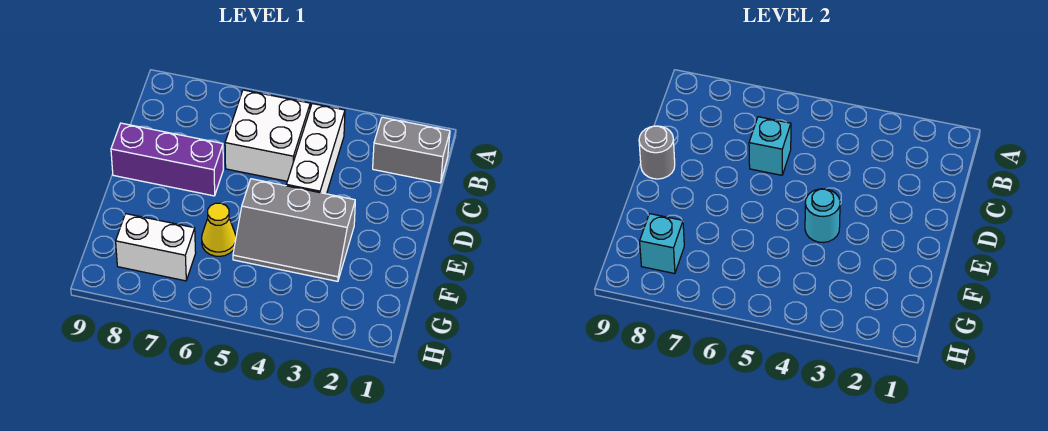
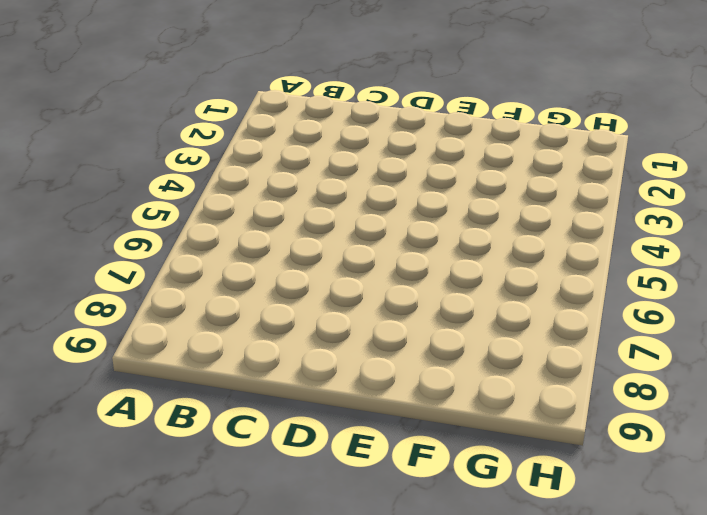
none -> grey brick B1:B2 level 1
none -> white brick B4:D4 level 1

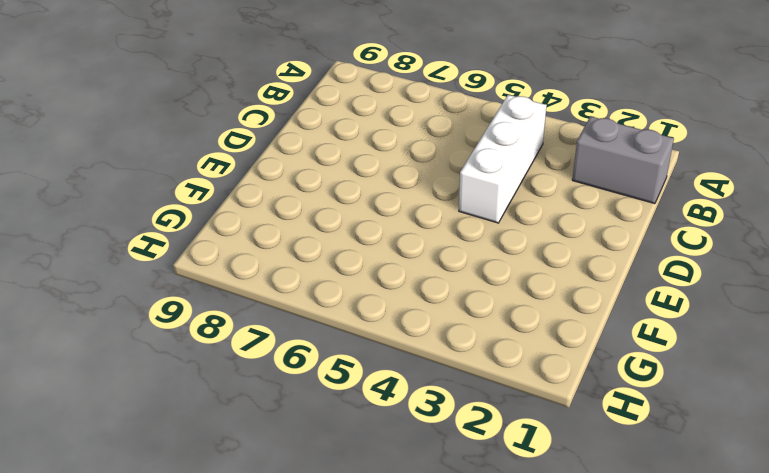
none -> white brick B5:C6 level 1
none -> purple brick D7:D9 level 1

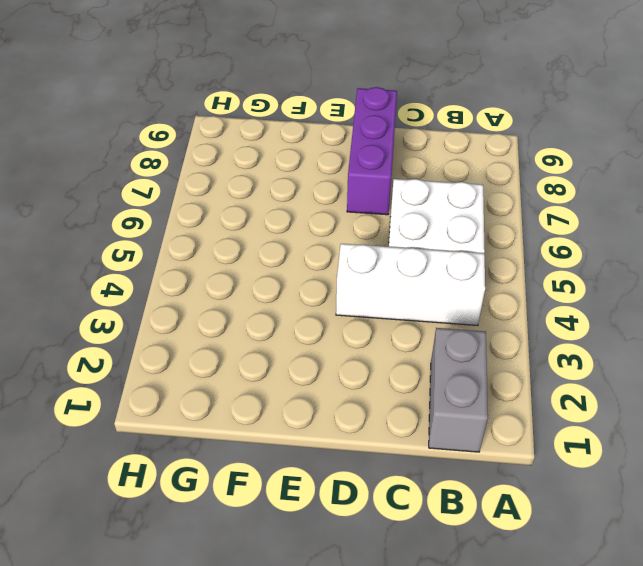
none -> grey slope E3:F5 level 1 top E
none -> yellow cone F6 level 1

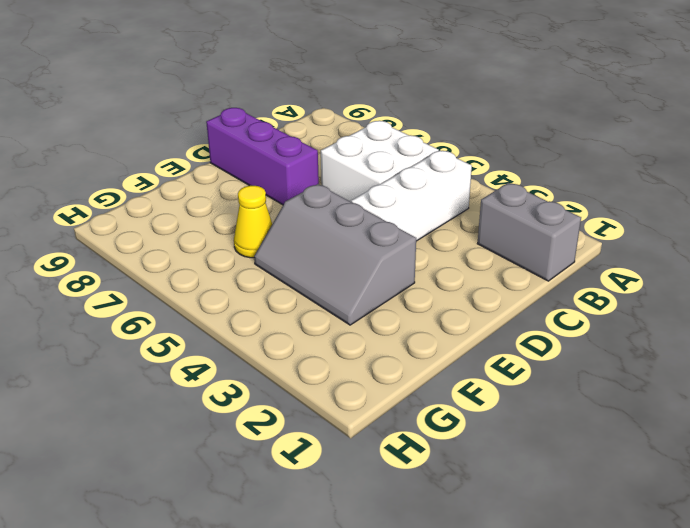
none -> white brick G7:G8 level 1
none -> cyan brick C6 level 2

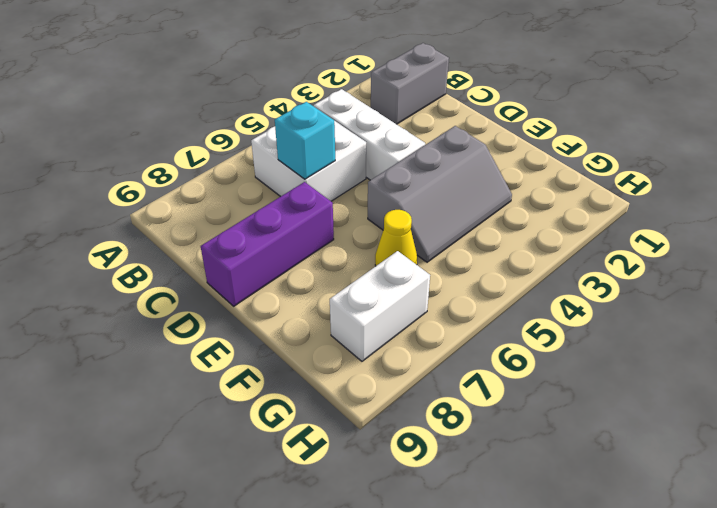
none -> grey round brick D9 level 2
none -> cyan round brick E4 level 2

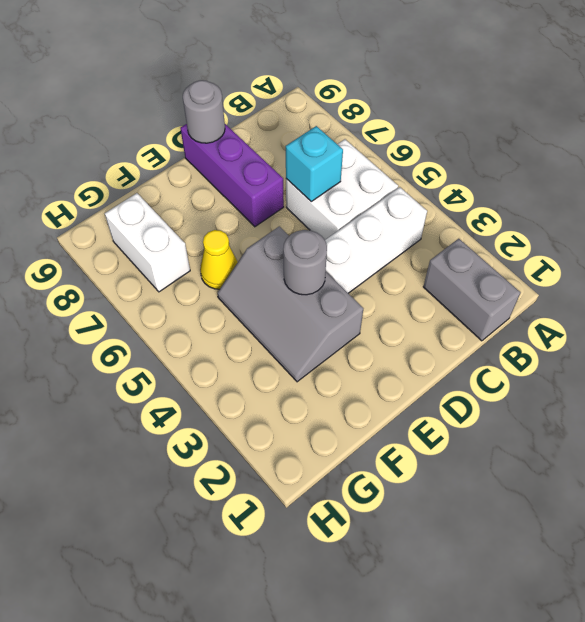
grey round brick E4 level 2 -> cyan round brick E4 level 2
none -> cyan brick G8 level 2

